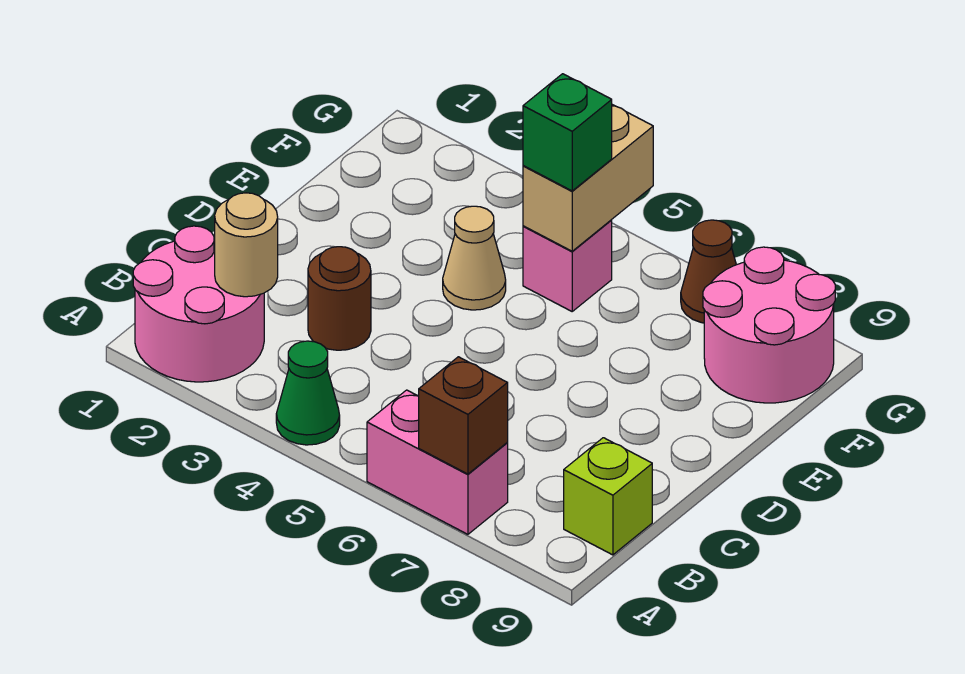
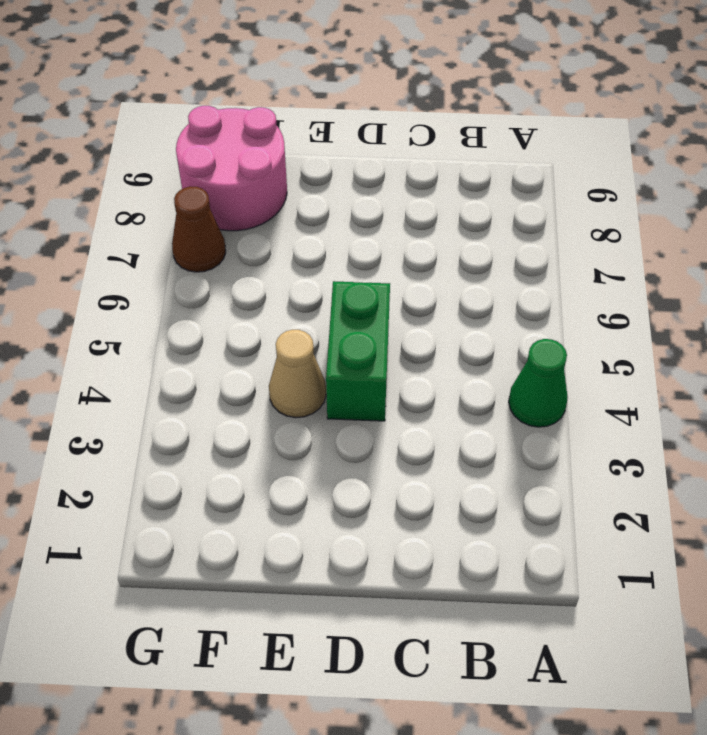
green brick D4:D5 level 1 -> none
none -> pink round brick A1:B2 level 1
none -> pink brick A6:A7 level 1
none -> lime brick B9 level 1

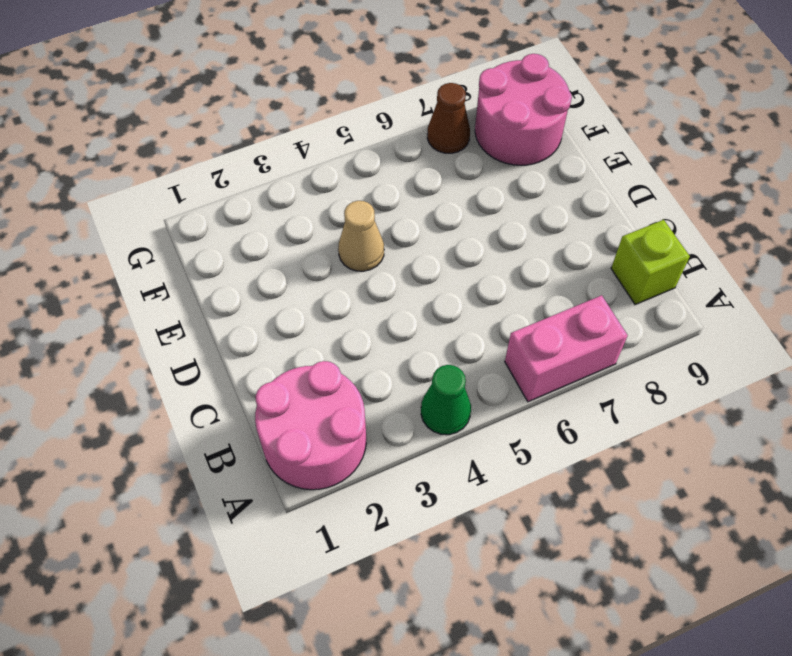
none -> brown round brick C3 level 1
none -> pink brick F5 level 1
none -> brown brick A7 level 2

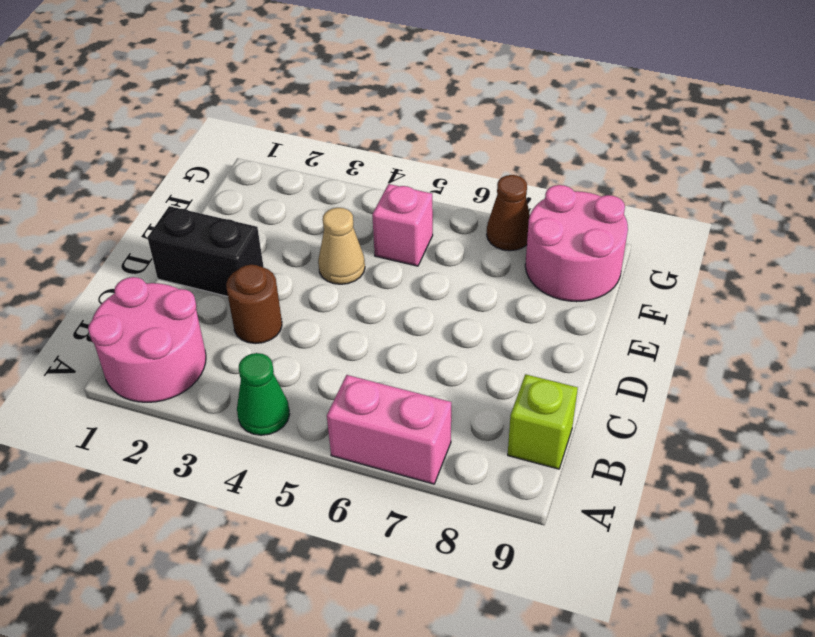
black brick D1:D2 level 1 -> none
none -> brown brick A7 level 2
none -> tan round brick B2 level 2
none -> tan brick F5:G5 level 2

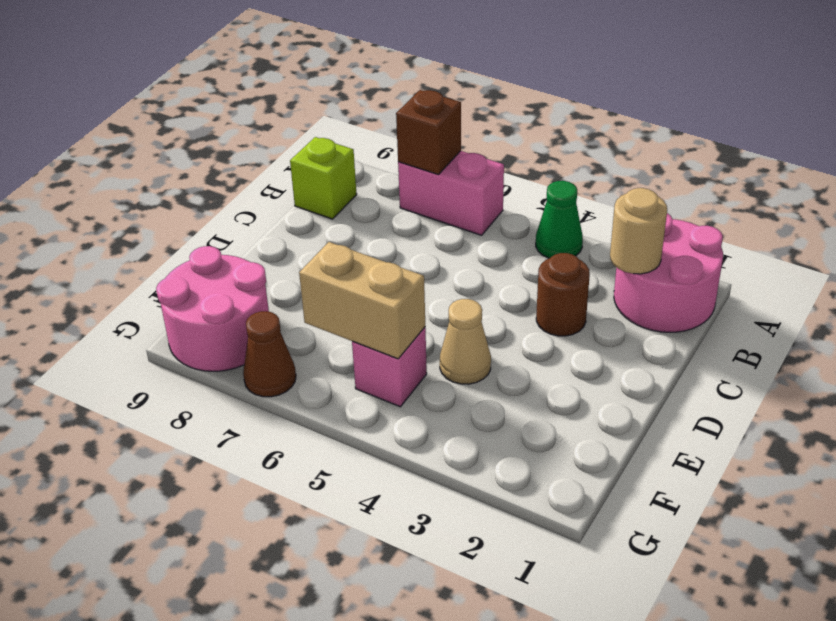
tan brick F5:F6 level 2 -> tan brick F5:G5 level 2
none -> green brick F5 level 3

